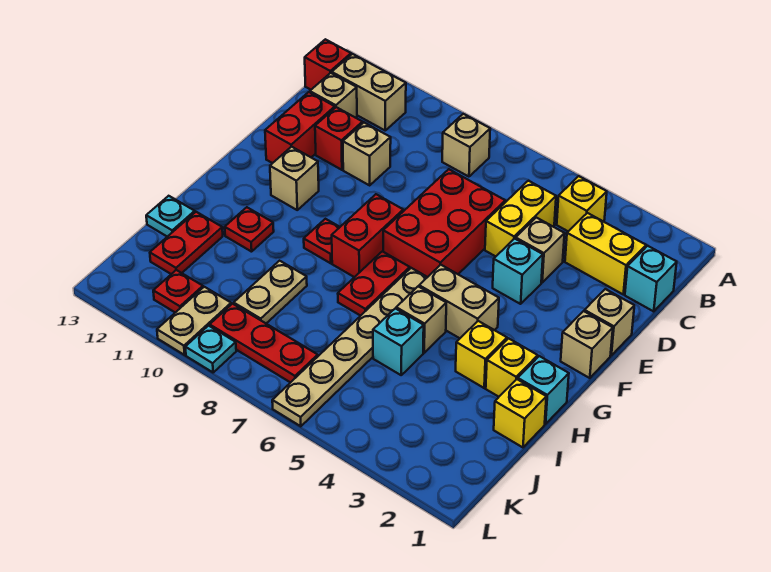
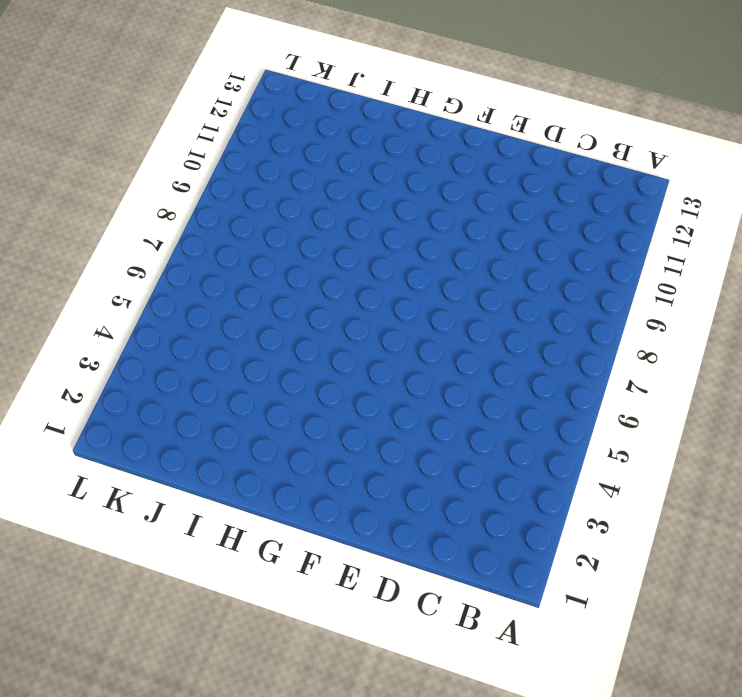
none -> yellow brick B4 level 1
none -> tan brick B8 level 1
none -> tan brick B11:B12 level 1
none -> red brick B13 level 1

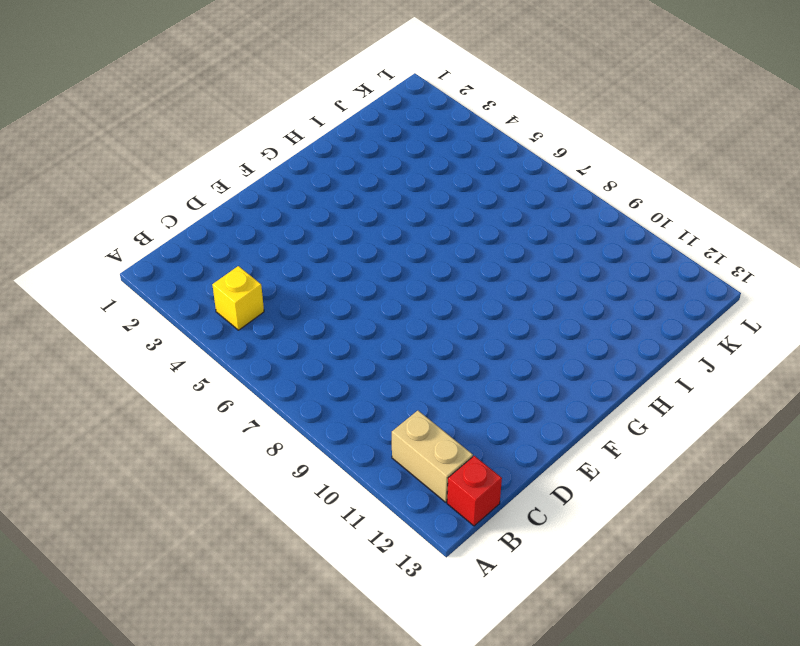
none -> tan brick B8 level 1
none -> cyan brick C1 level 1
none -> yellow brick C2:C3 level 1
none -> yellow brick C5:D5 level 1

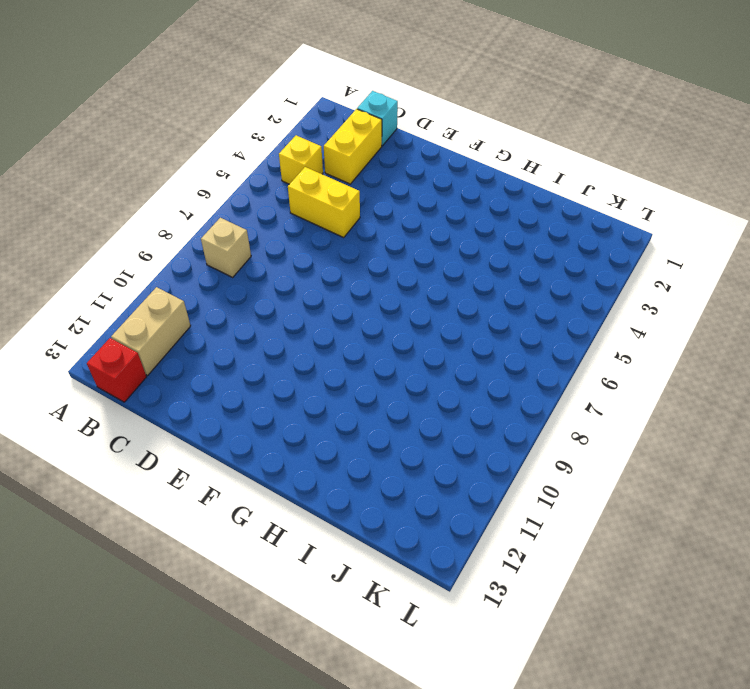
none -> tan brick C12 level 1
none -> tan brick D4 level 1
none -> red brick D6:F7 level 1
none -> tan brick D10 level 1

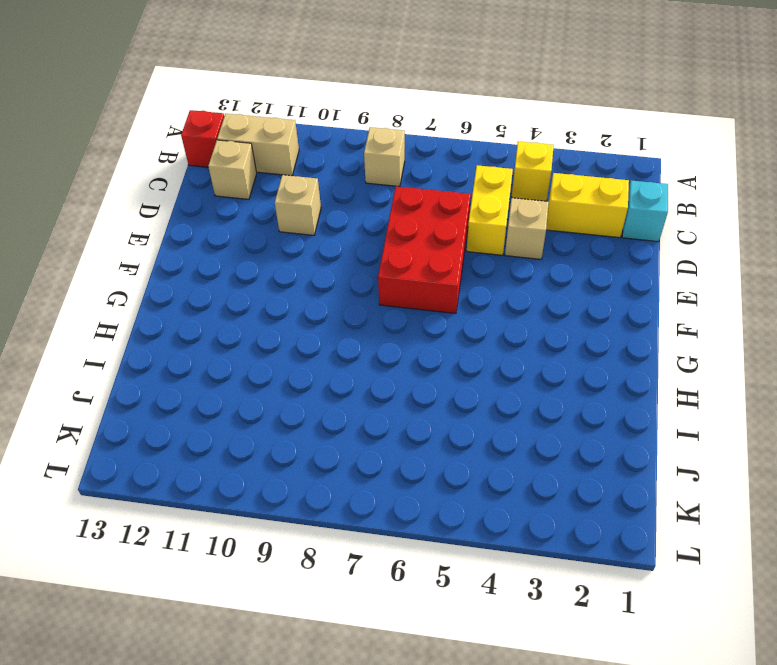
none -> red brick D11 level 1
none -> red brick D12:E12 level 1
none -> tan brick E1 level 1
none -> cyan brick E4 level 1

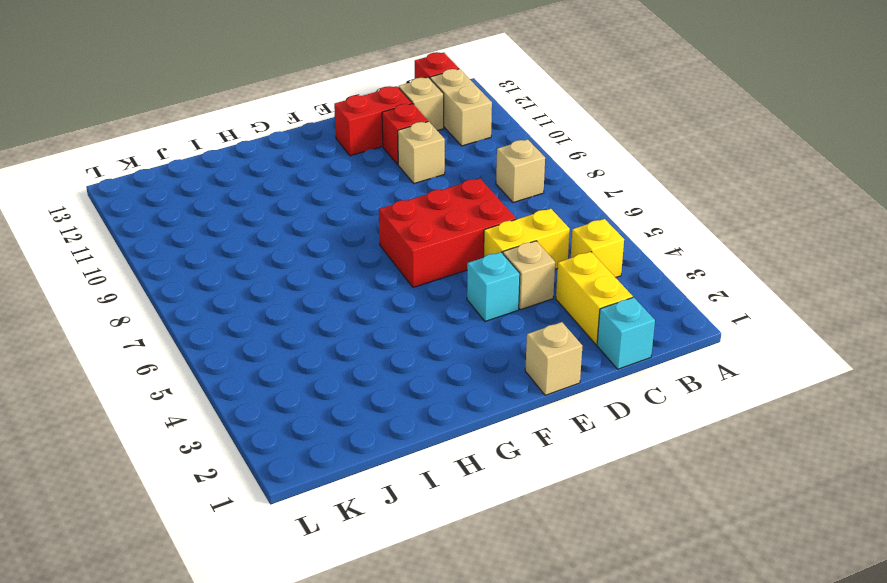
none -> tan brick F1 level 1
none -> red brick F8:G8 level 1
none -> tan brick F11 level 1
none -> tan brick G4:G5 level 1

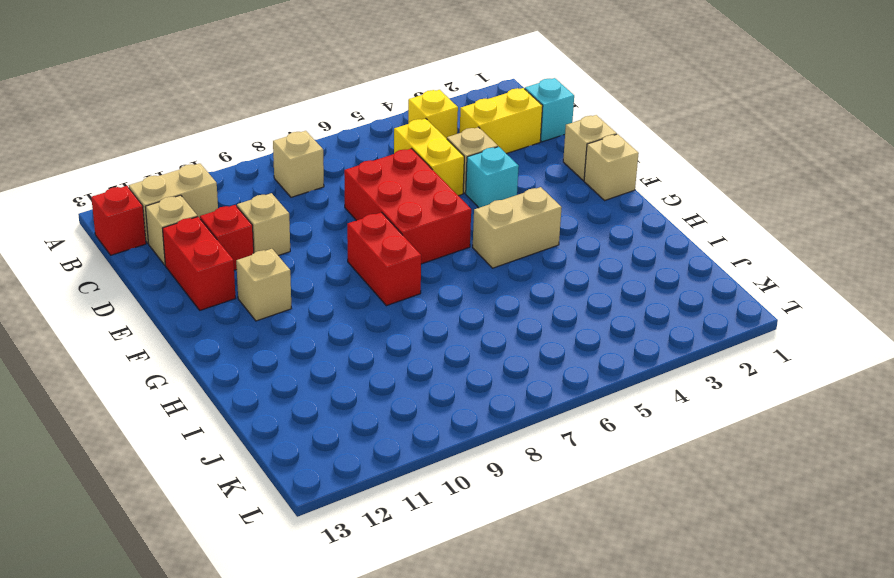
none -> tan plate G6:L6 level 1
none -> red plate G7:H7 level 1
none -> red plate G9 level 1
none -> cyan brick H1 level 1

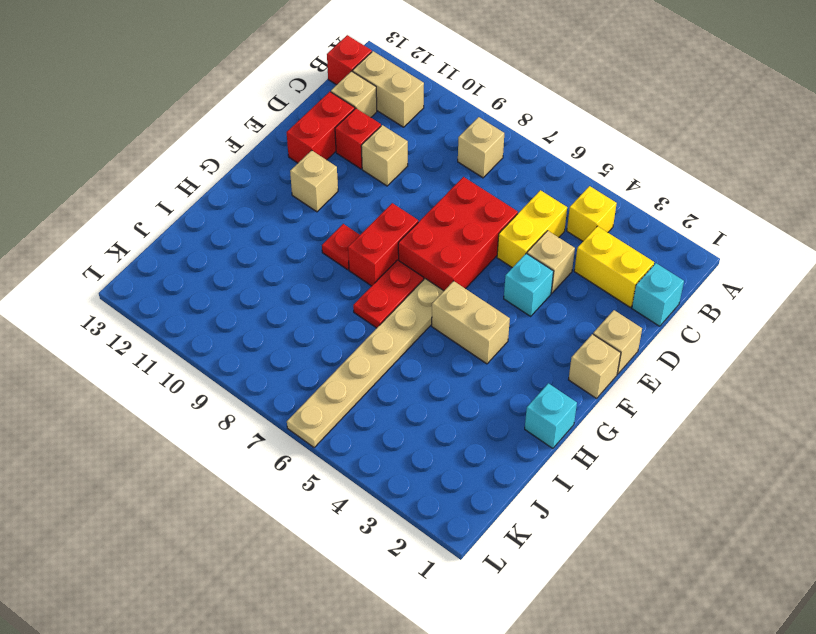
none -> yellow brick H2 level 1
none -> yellow brick H3 level 1
none -> tan brick H5 level 1
none -> red plate H11 level 1

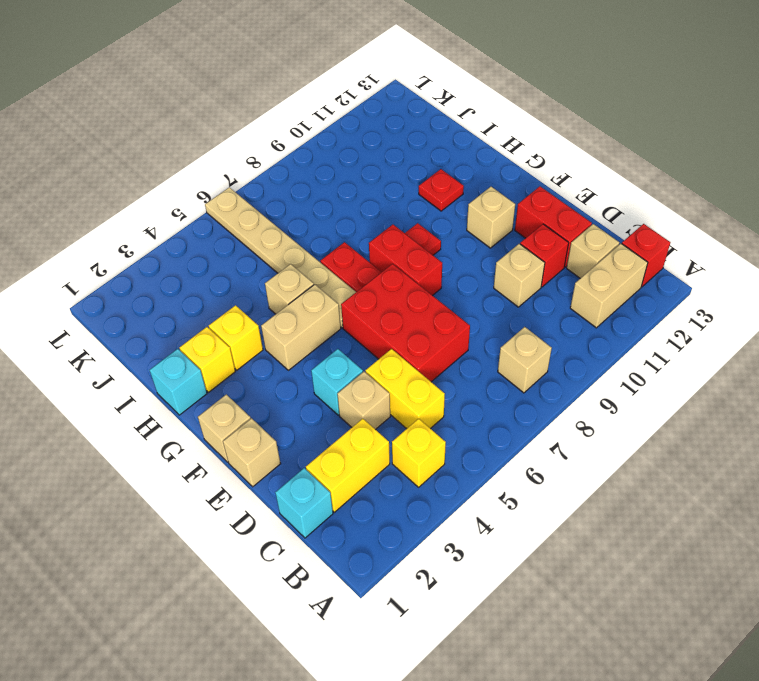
none -> yellow brick I1 level 1
none -> cyan brick I5 level 1
none -> tan plate I9:J9 level 1
none -> red plate I12:J12 level 1

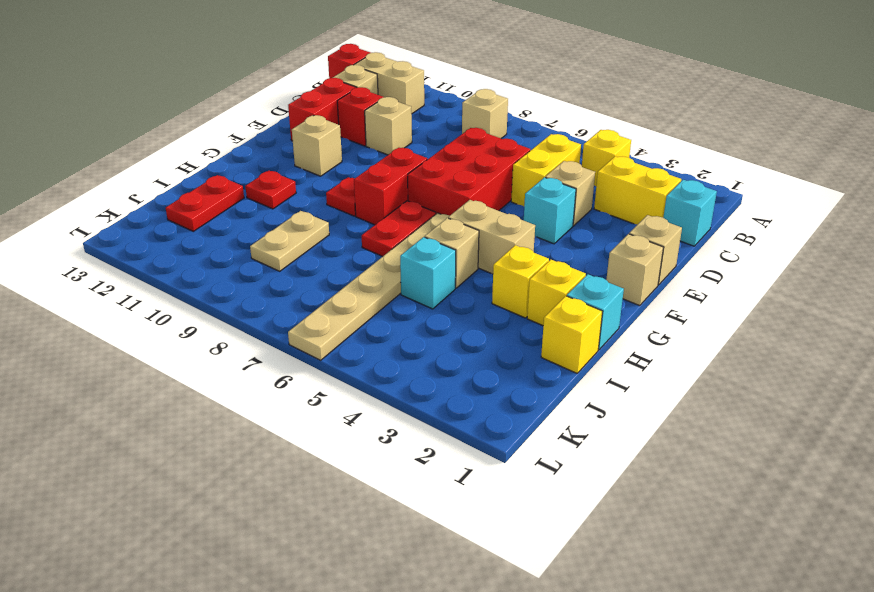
none -> cyan plate I13 level 1
none -> red plate K7:K9 level 1
none -> tan plate K10:L10 level 1
none -> red plate K11 level 1

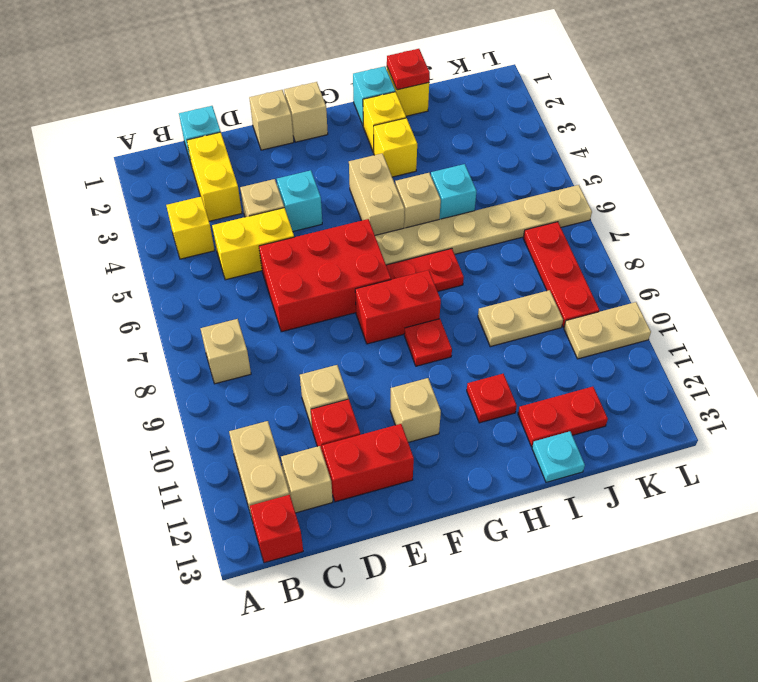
red plate I1 level 2 -> red plate K11 level 1
none -> cyan plate L9 level 1

